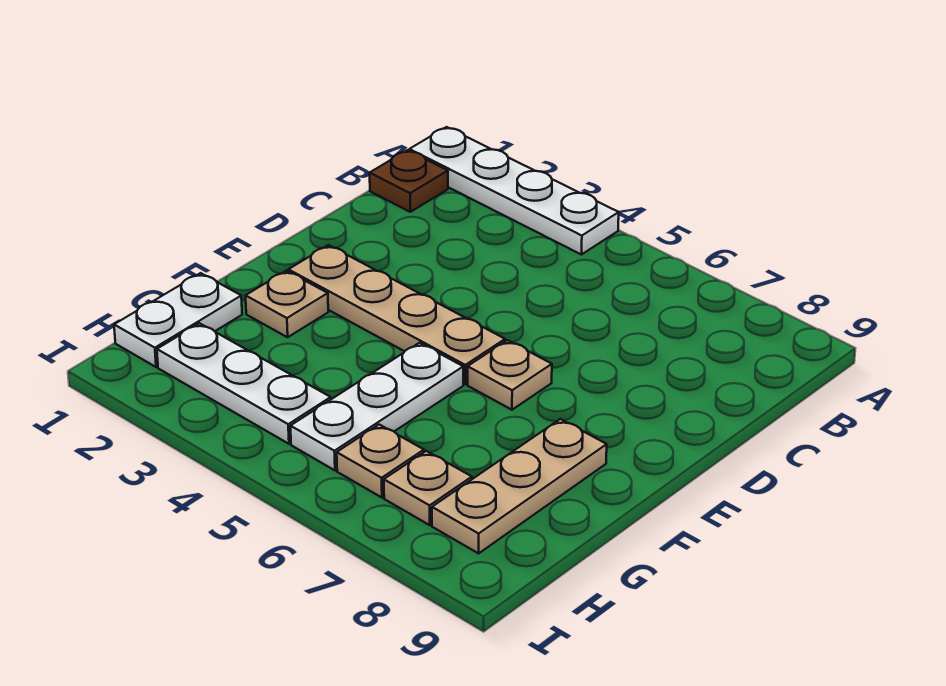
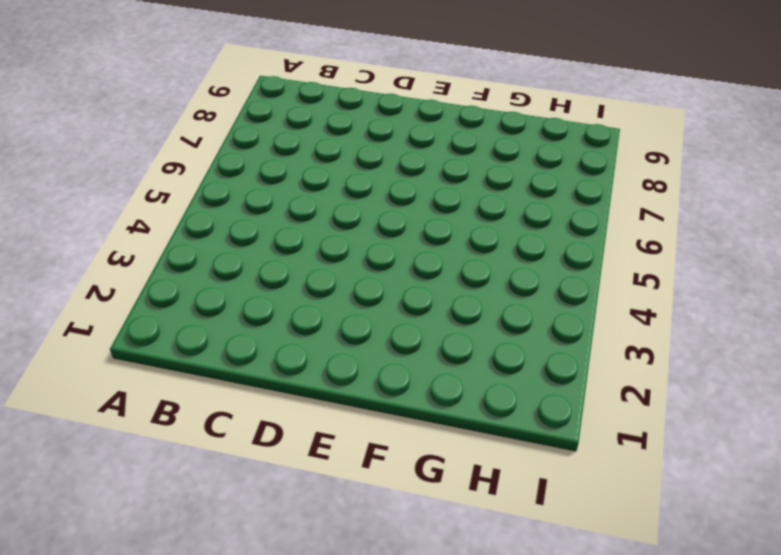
none -> white plate A1:A4 level 1
none -> brown plate B1 level 1

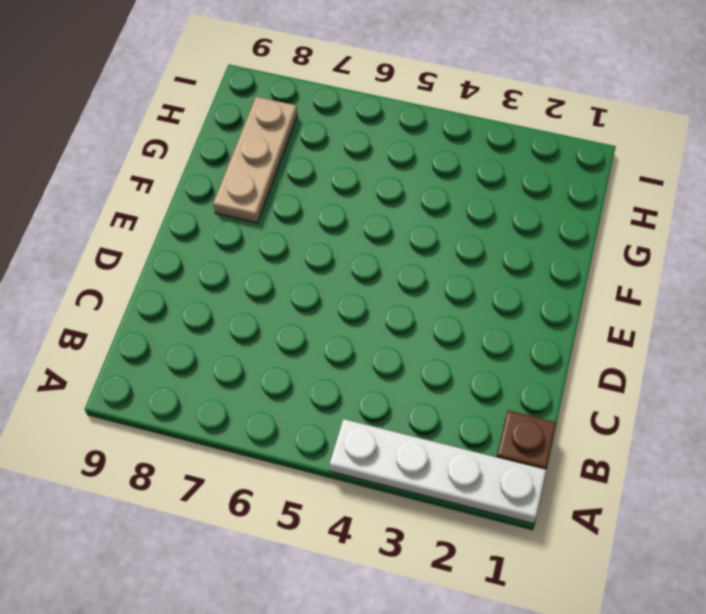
none -> tan plate E2:E5 level 1
none -> tan plate E6 level 1

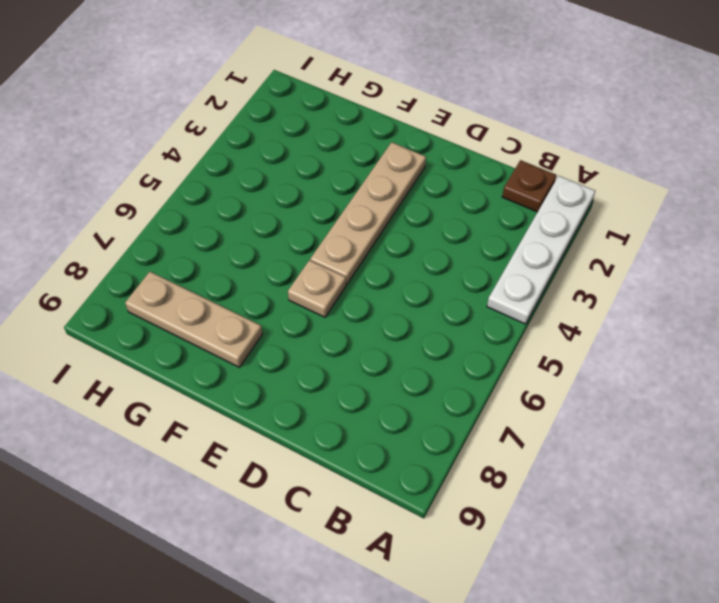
none -> tan plate F2 level 1
none -> white plate F5:H5 level 1

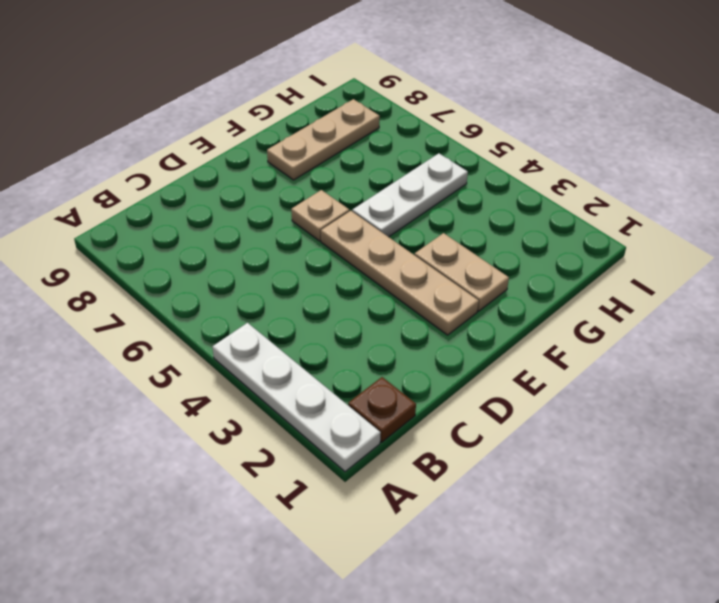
tan plate F2:F3 level 1 -> tan plate F2 level 1
none -> white plate G1:H1 level 1
none -> white plate H2:H4 level 1

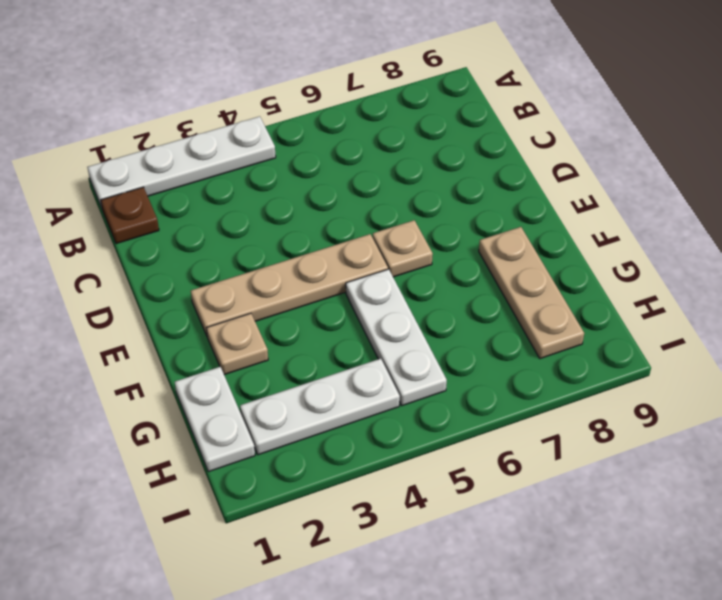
none -> tan plate H6 level 1
none -> tan plate H7 level 1

